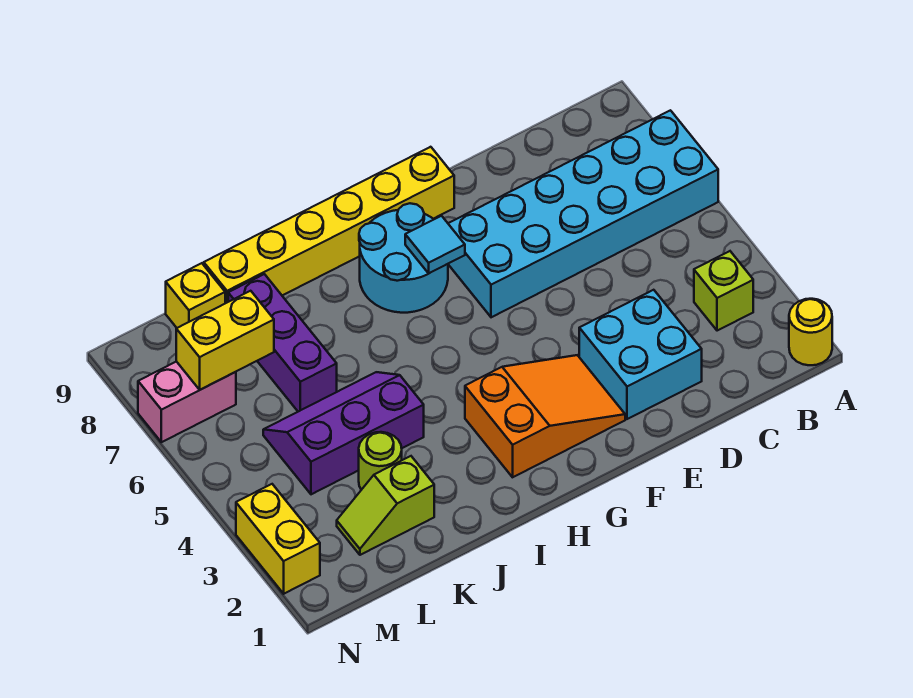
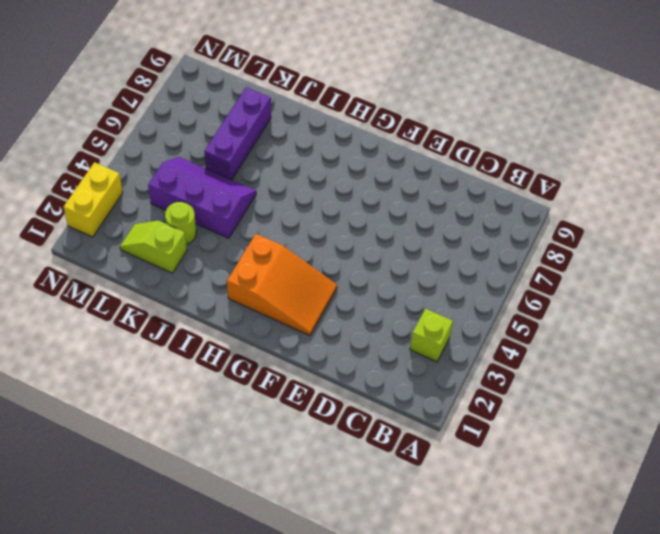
none -> yellow round brick A1 level 1
none -> cyan brick A6:F7 level 1
none -> cyan brick D2:E3 level 1

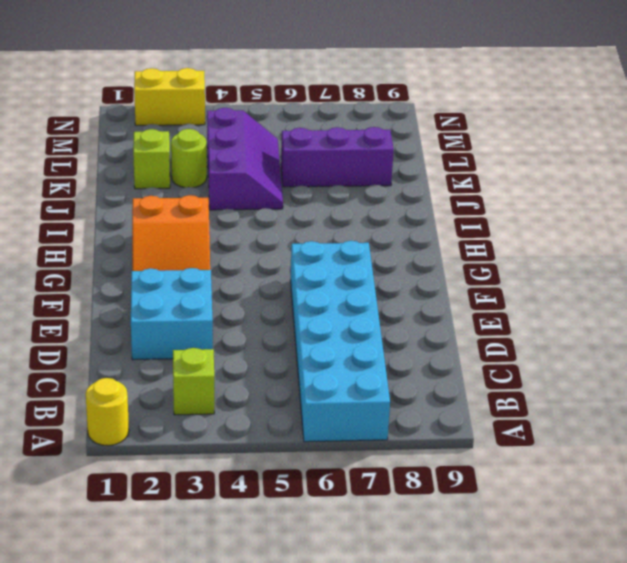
none -> yellow brick F9:K9 level 1
none -> cyan round brick G7:H8 level 1
none -> yellow brick L9 level 1

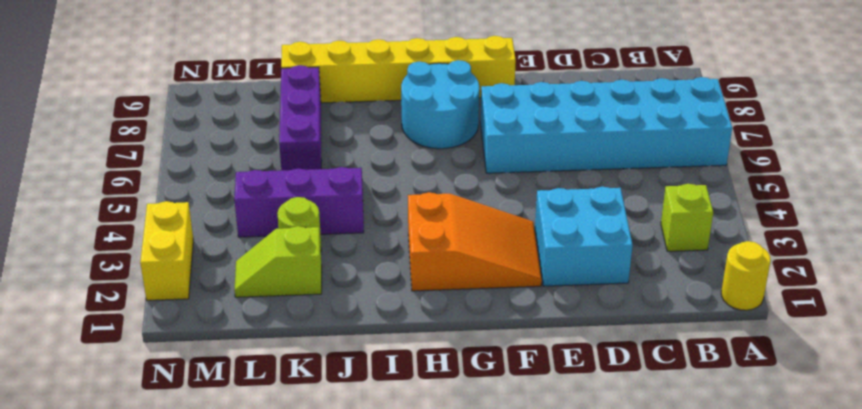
none -> yellow brick L9 level 1
none -> pink brick M7:N7 level 1
none -> cyan tile G7 level 2

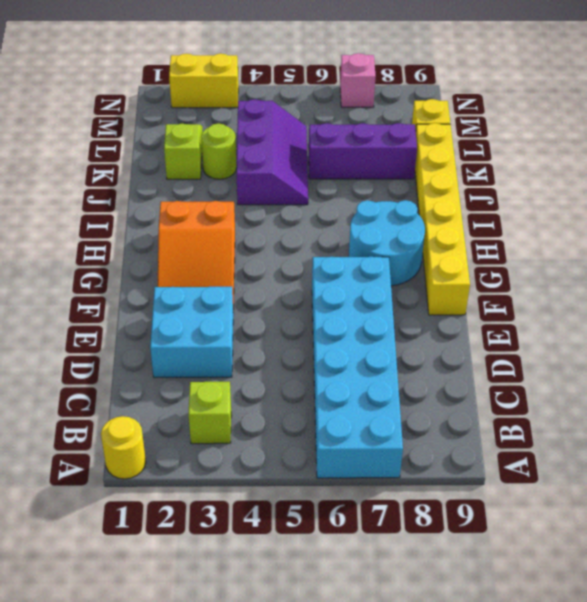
pink brick N7 level 1 -> pink brick M7:N7 level 1
none -> cyan tile G7 level 2
none -> yellow brick L7:M7 level 2

